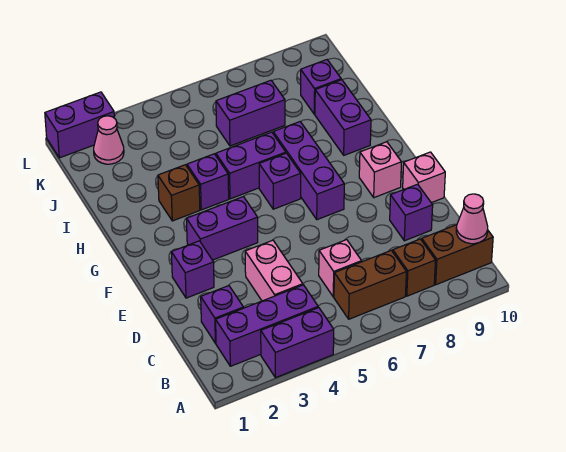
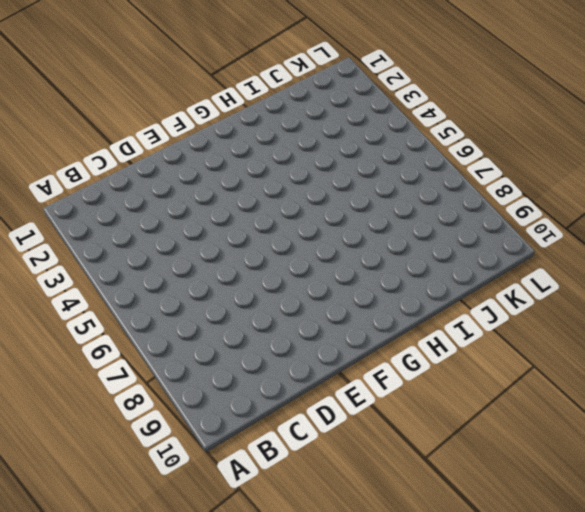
none -> purple brick A3:A4 level 1
none -> purple brick B2:B4 level 1
none -> brown brick B6:B7 level 1

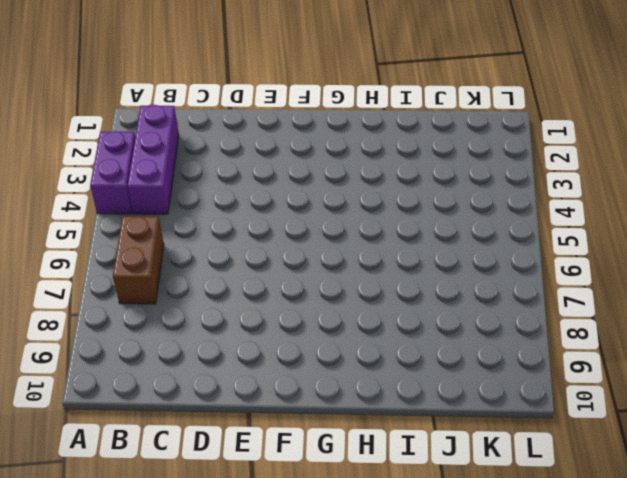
none -> brown brick B8 level 1
none -> brown brick B9:B10 level 1
none -> purple brick C2 level 1

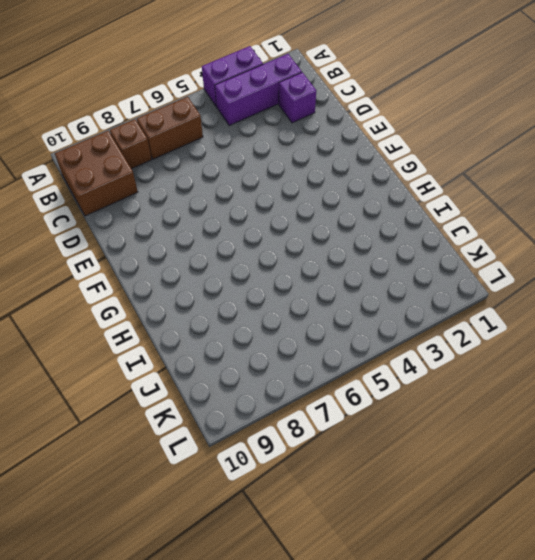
brown brick B9:C10 level 1 -> brown brick B9:B10 level 1
none -> pink brick C4:D4 level 1
none -> pink brick C6 level 1
none -> purple brick D9 level 1

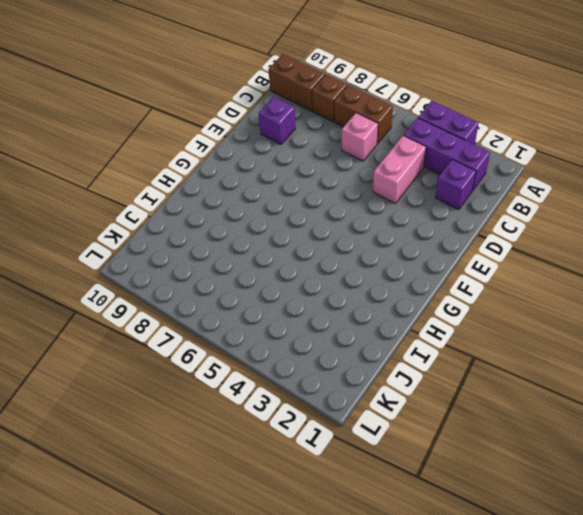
none -> purple brick E2 level 1
none -> pink brick E10 level 1
none -> purple brick F3:F4 level 1

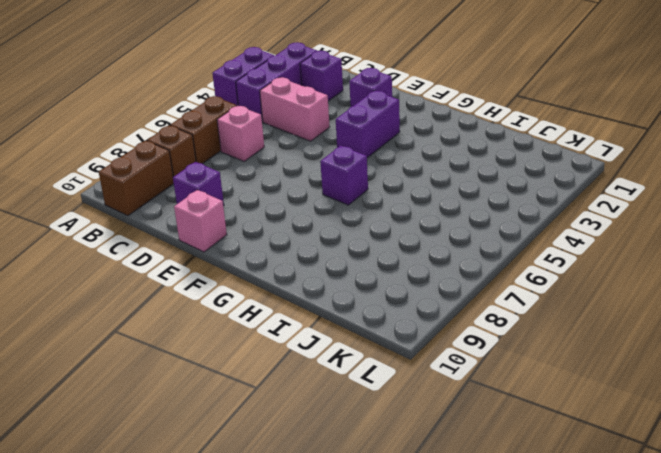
none -> purple brick F7:H7 level 1
none -> pink brick F9 level 1
none -> brown brick H3 level 1

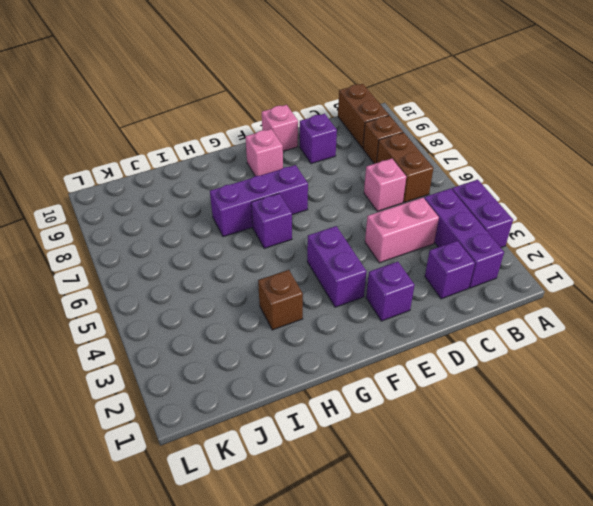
none -> purple brick H4 level 1
none -> purple brick H5:H6 level 1
none -> purple brick H9:I9 level 1

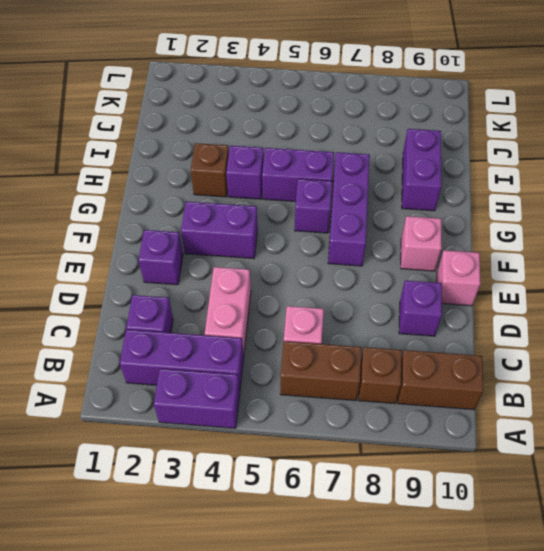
none -> purple brick J6:J7 level 1
none -> purple brick J9 level 1
none -> pink cone K2 level 1

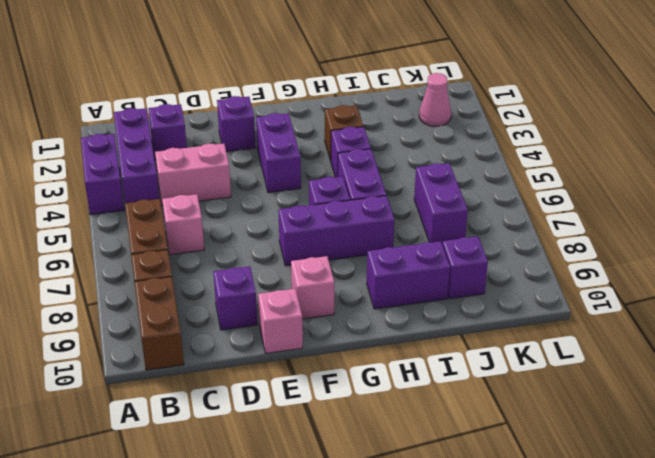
none -> purple brick L1:L2 level 1
none -> pink cone B10 level 2

